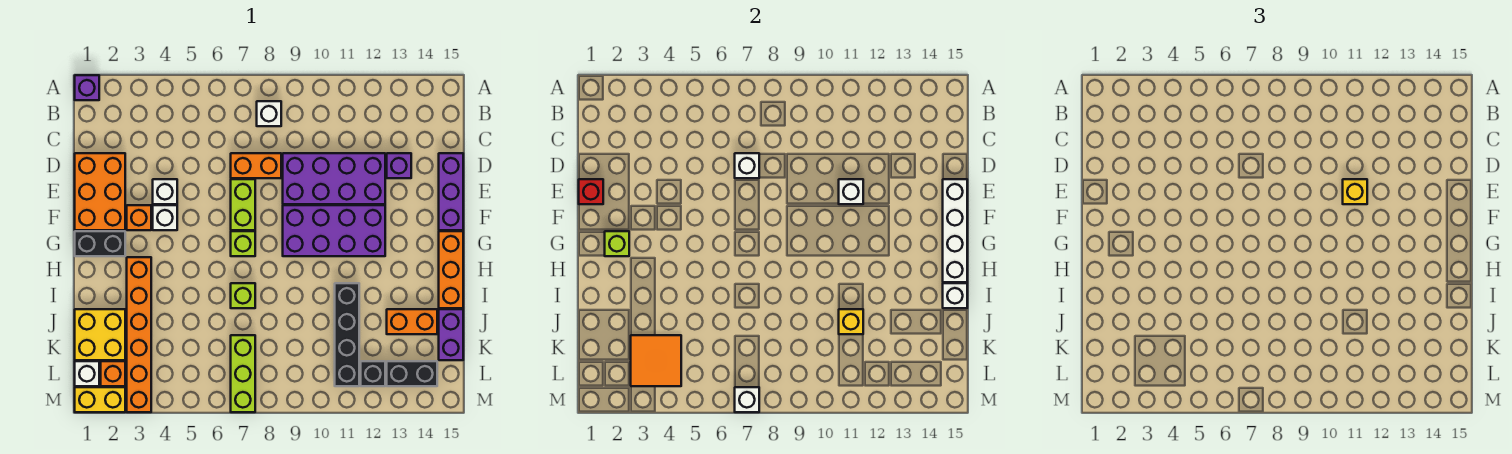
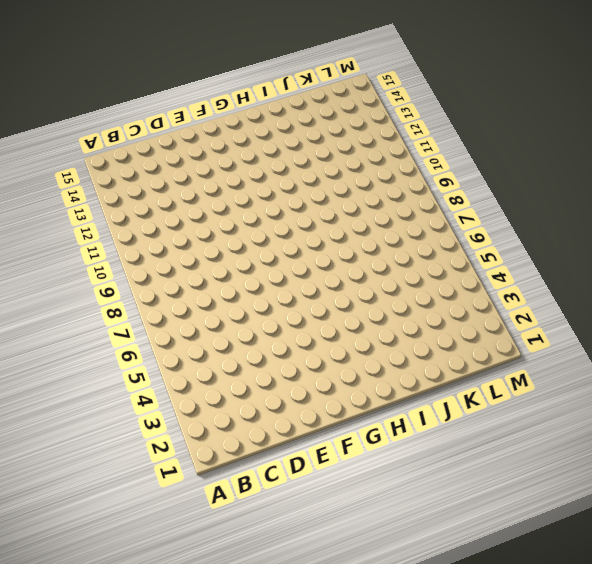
none -> purple brick A1 level 1
none -> white brick B8 level 1
none -> orange brick D1:F2 level 1
none -> orange brick D7:D8 level 1

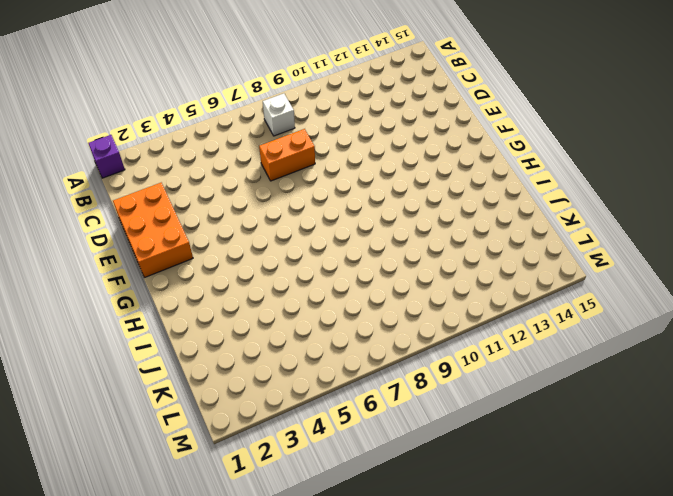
none -> purple brick D9:E12 level 1
none -> purple brick D13 level 1
none -> purple brick D15:F15 level 1
none -> white brick E4 level 1

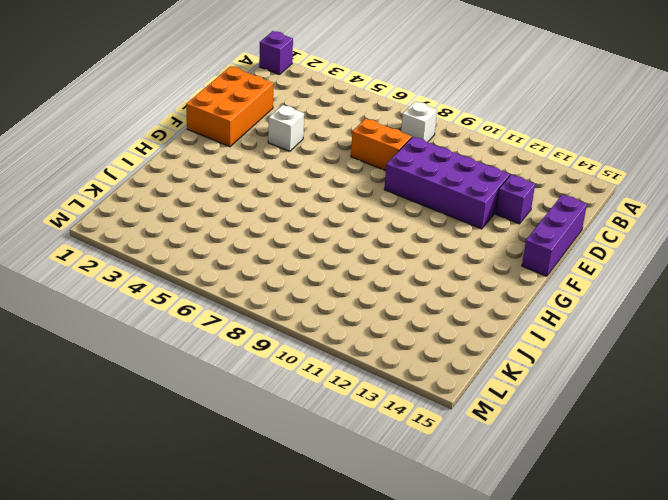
none -> lime brick E7:F7 level 1
none -> orange brick F3 level 1
none -> white brick F4 level 1
none -> purple brick F9:G12 level 1

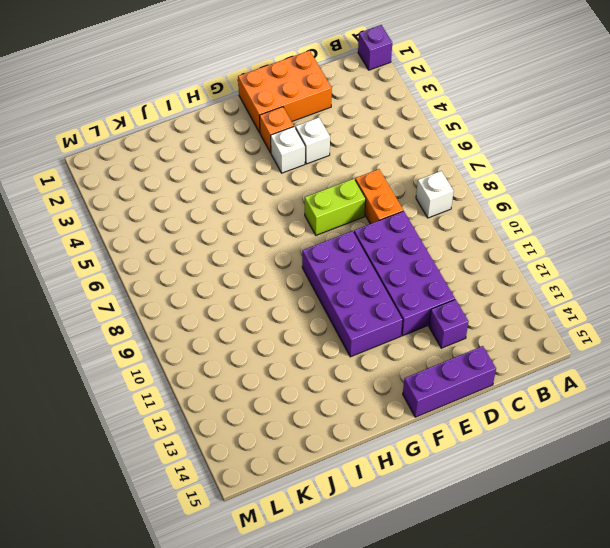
none -> black brick G1:G2 level 1
none -> lime brick G7 level 1
none -> orange brick G15:I15 level 1
none -> orange brick H3:M3 level 1

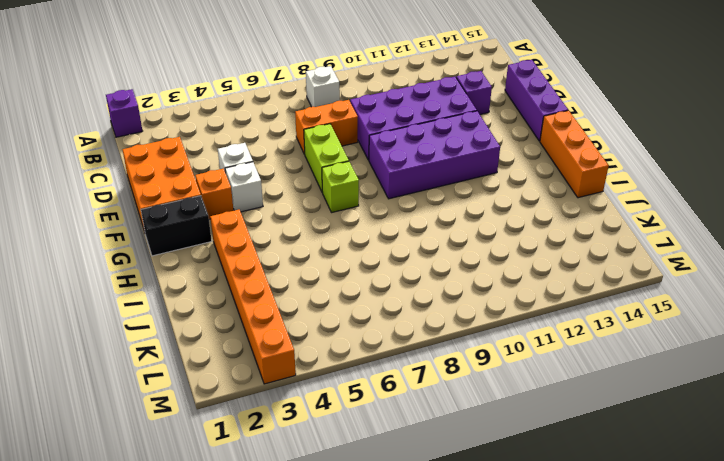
none -> lime brick I7 level 1
none -> black brick I11:L11 level 1
none -> yellow brick J1:K2 level 1
none -> orange brick J13:J14 level 1

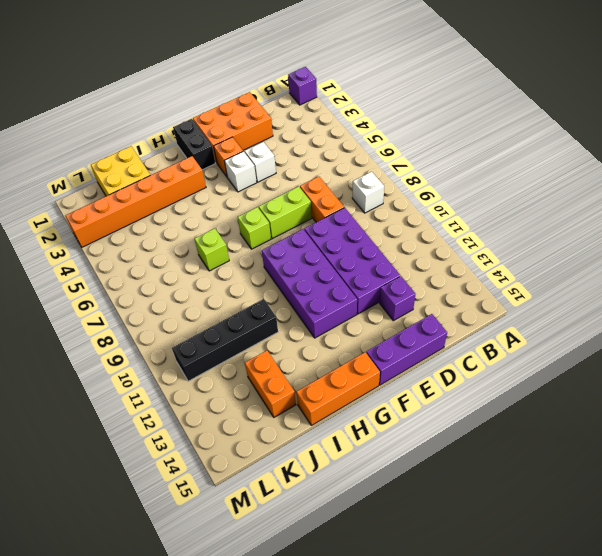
none -> purple brick J15:K15 level 1
none -> lime brick K7:M7 level 1
none -> white brick L1 level 1
none -> orange brick L2 level 1

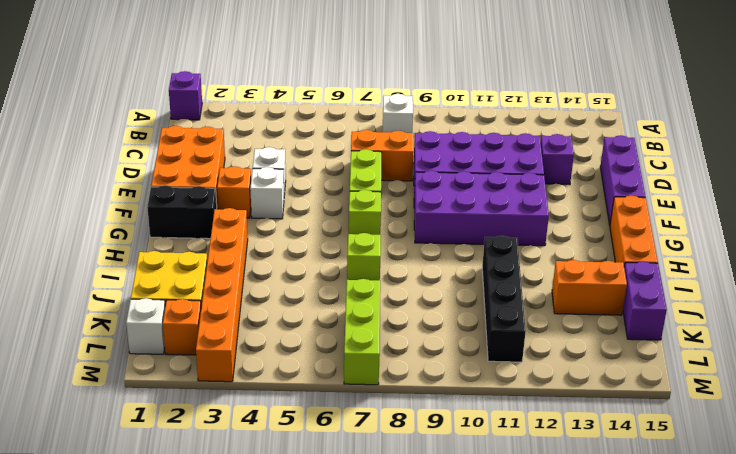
none -> black brick L12 level 1
none -> black brick L13:L14 level 1
none -> yellow brick M1:M2 level 1
none -> white brick D7 level 2

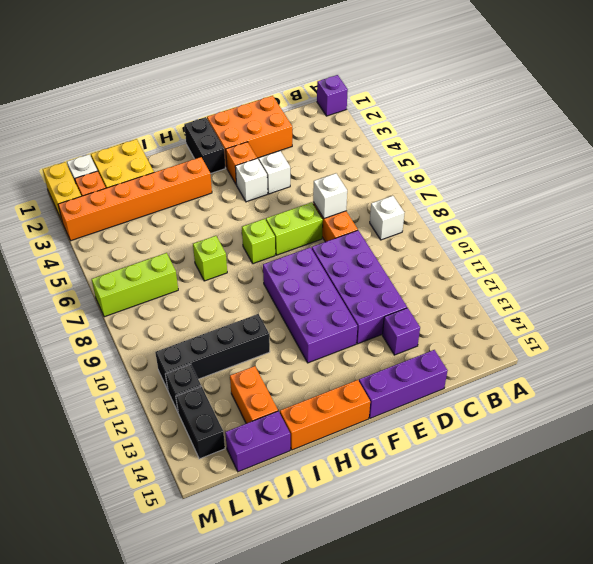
none -> red brick E1 level 2
none -> white brick E11 level 2
none -> white brick E15:H15 level 2
none -> lime brick G2 level 2

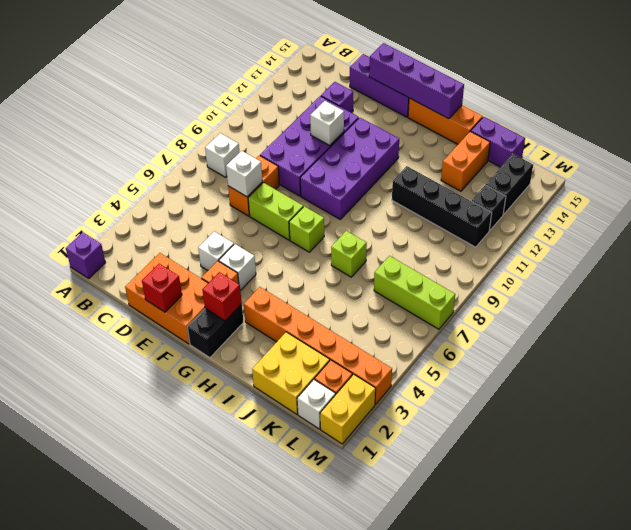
purple brick E15:H15 level 2 -> white brick E15:H15 level 2
red brick G2 level 2 -> lime brick G2 level 2
none -> white brick I15 level 2
none -> yellow brick J11 level 2
none -> orange tile K3:L4 level 2
none -> white brick M7 level 2

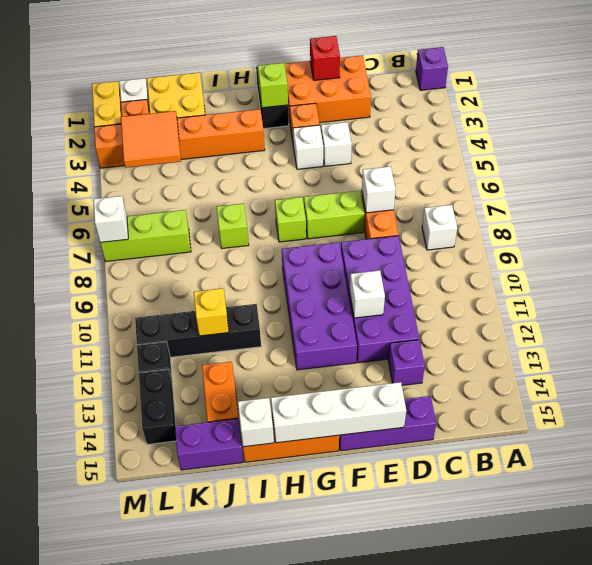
none -> yellow brick E11 level 3

